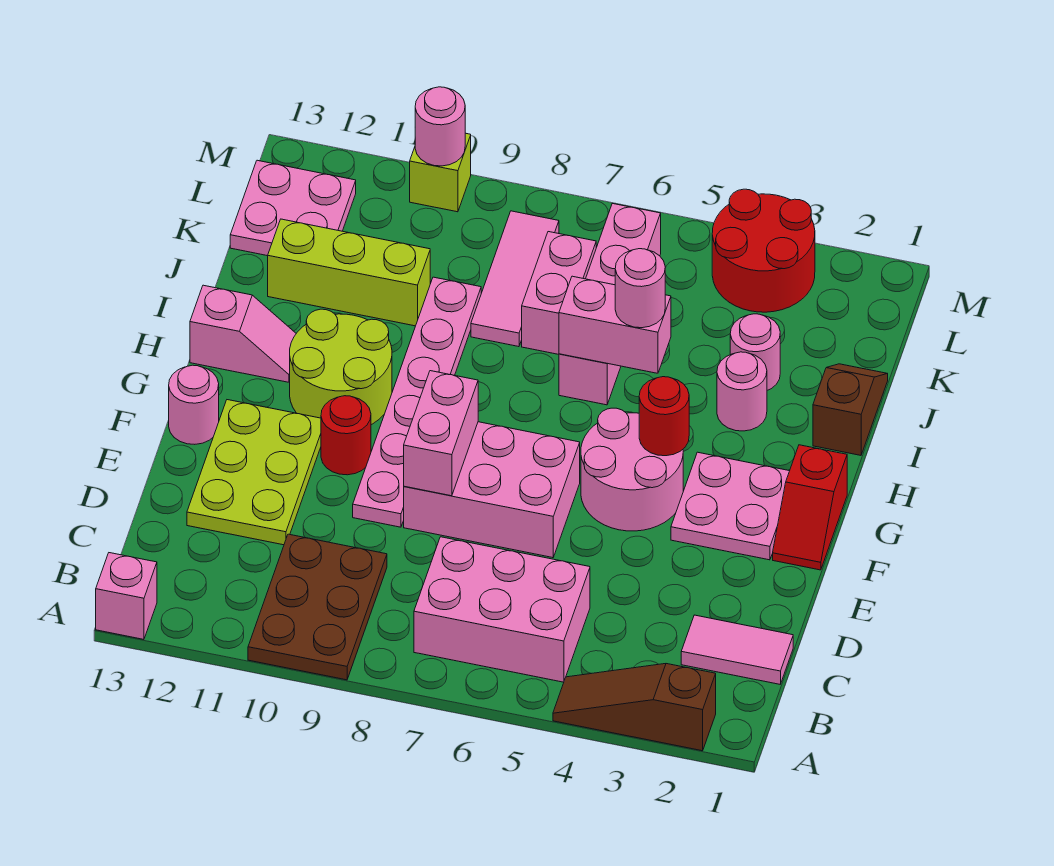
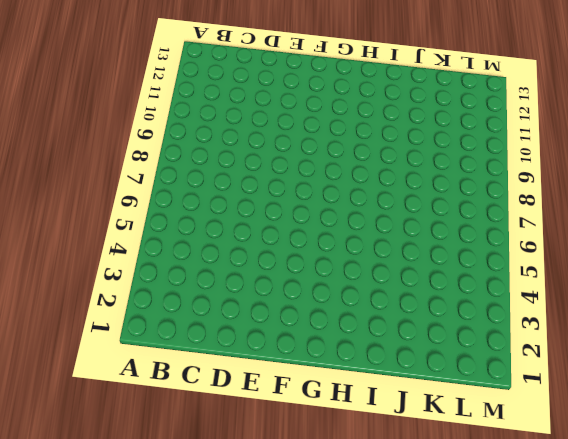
none -> brown slope A2:A4 level 1 top 2
none -> brown plate A9:C10 level 1
none -> pink brick A13 level 1
none -> pink brick B5:C7 level 1

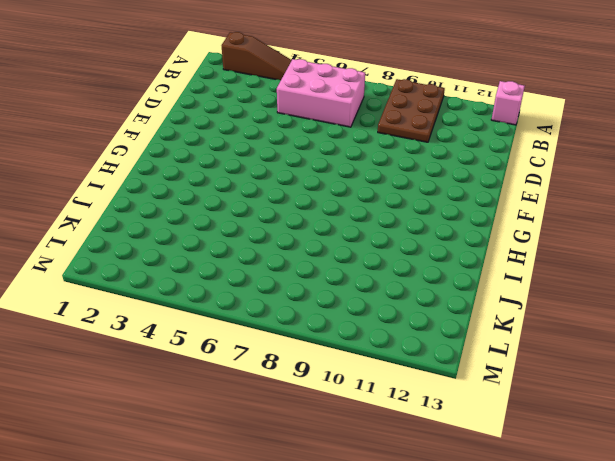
none -> pink tile C1:C2 level 1
none -> lime plate D11:F12 level 1
none -> pink brick E6:F8 level 1
none -> pink plate E9:J9 level 1

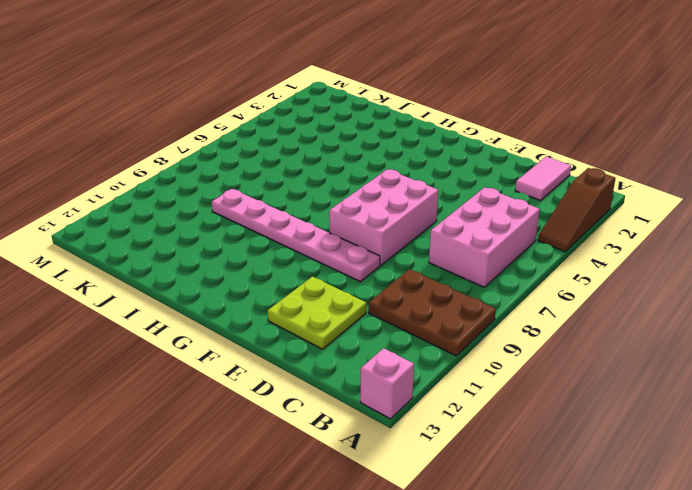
lime plate D11:E12 level 1 -> lime plate D11:F12 level 1
none -> red slope F1:G1 level 1 top G
none -> pink plate F2:G3 level 1
none -> pink round brick F4:G5 level 1
none -> red round brick F10 level 1

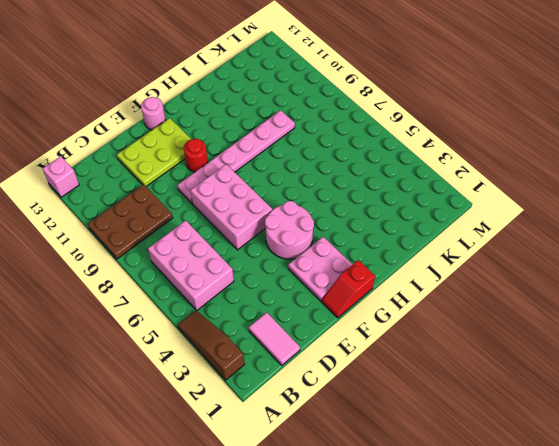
none -> lime round brick G10:H11 level 1
none -> pink slope H12:H13 level 1 top 13
none -> brown slope I1:J1 level 1 top I
none -> pink round brick I3 level 1

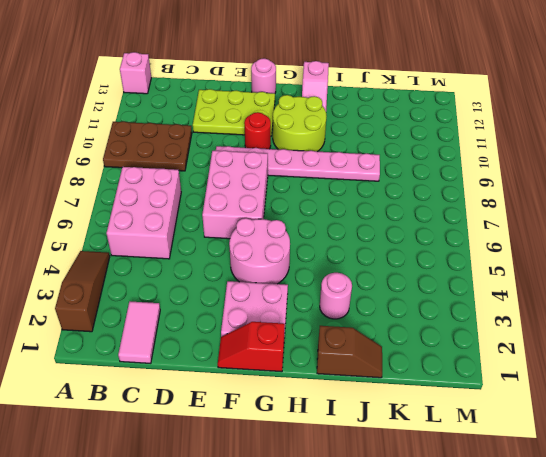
none -> pink brick I6:L6 level 1
none -> pink round brick J3 level 1
none -> pink brick J7:K7 level 1
none -> pink tile J8:L8 level 1

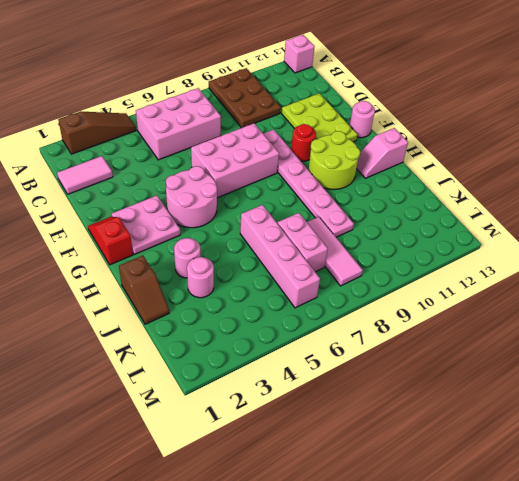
none -> lime brick J10:J12 level 1
none -> pink plate K12:L13 level 1
none -> red round brick L3:M4 level 1
none -> lime brick M10 level 1

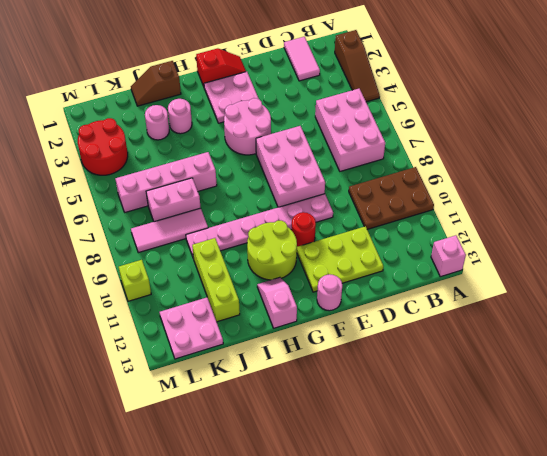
none -> pink brick E8:F8 level 2
none -> red round brick G4 level 2
none -> pink brick I5:I6 level 2
none -> pink round brick M10 level 2

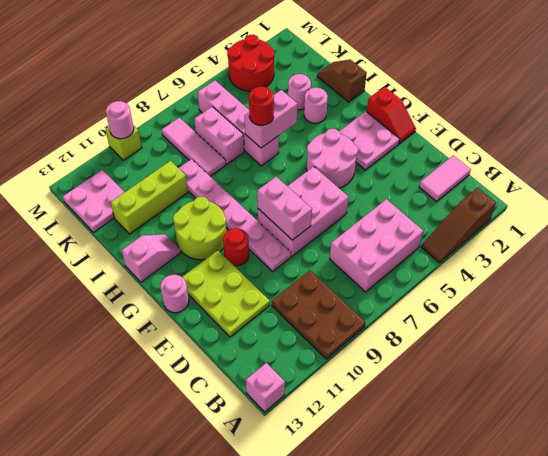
red round brick I6 level 3 -> red round brick G4 level 2
none -> pink round brick I5 level 3

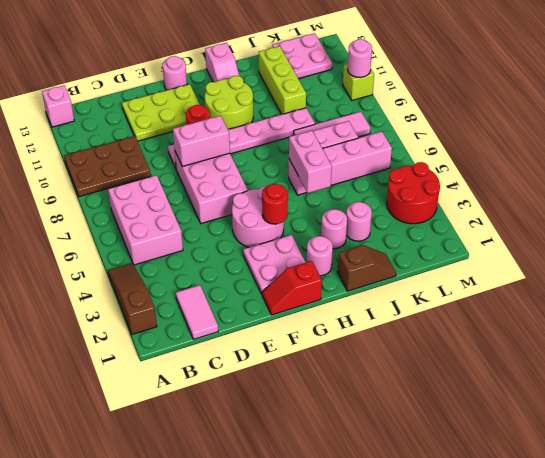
pink round brick H2 level 1 -> pink round brick I5 level 3

